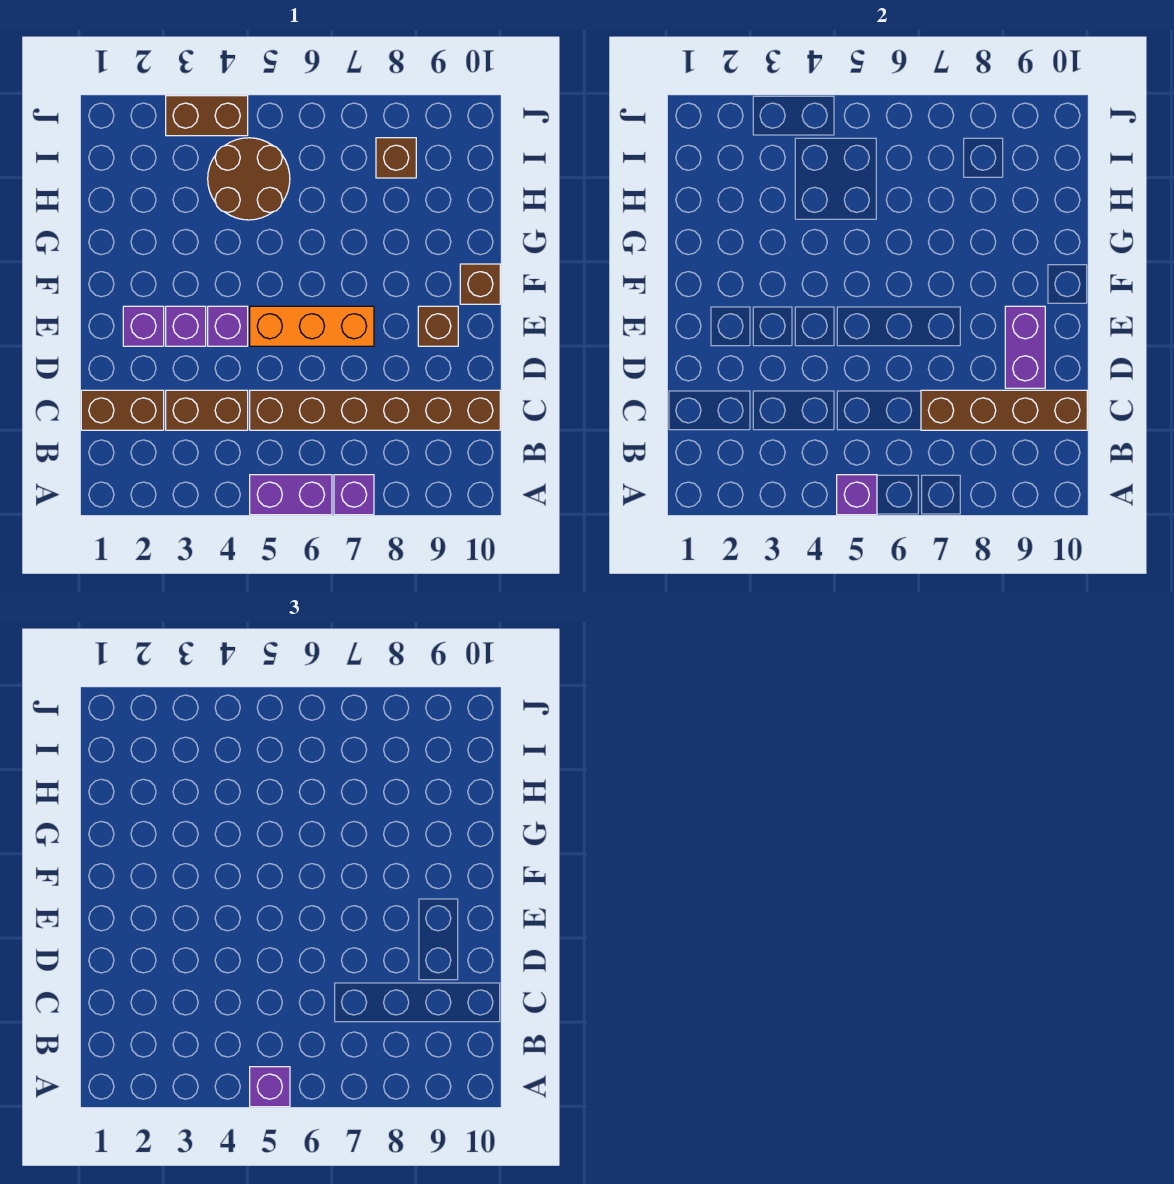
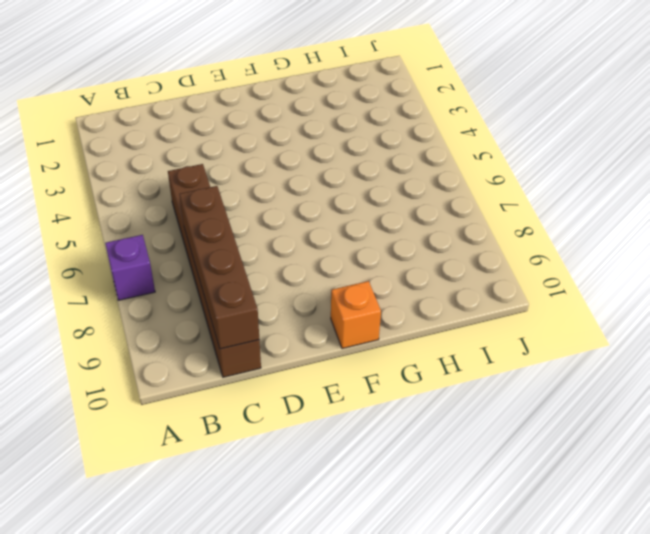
orange brick F10 level 1 -> brown brick F10 level 1
none -> purple brick A5:A6 level 1
none -> brown brick C1:C2 level 1
none -> brown brick C3:C4 level 1

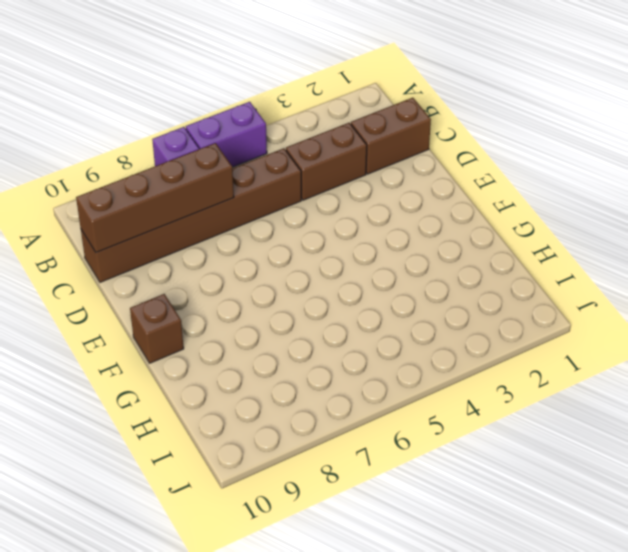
none -> purple brick E2 level 1
none -> purple brick E3 level 1
none -> purple brick E4 level 1

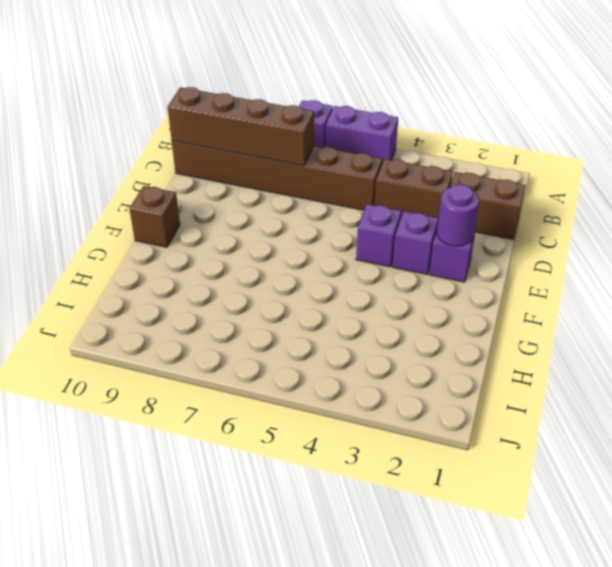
purple round brick E2 level 2 -> none
none -> orange brick E5:E7 level 1
none -> brown brick E9 level 1
none -> brown round brick H4:I5 level 1

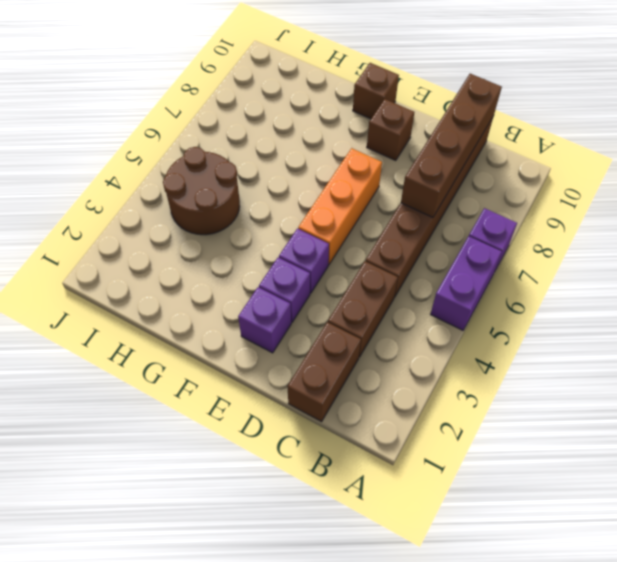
none -> brown brick I8 level 1
none -> brown brick J3:J4 level 1
none -> purple brick A5 level 2

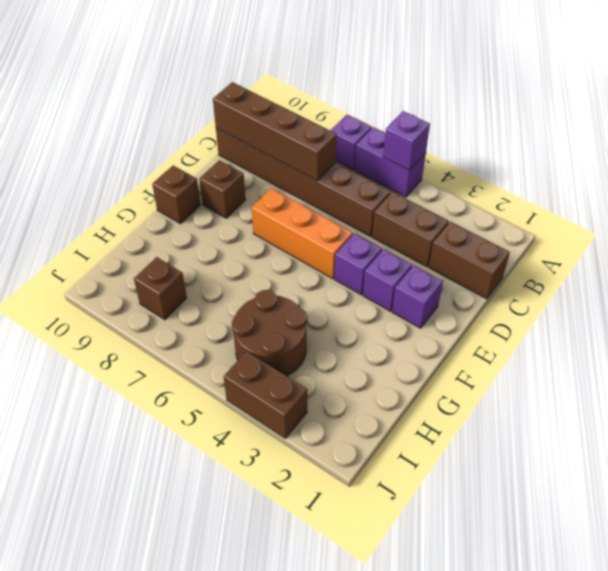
none -> purple brick D9:E9 level 2
none -> purple brick A5 level 3

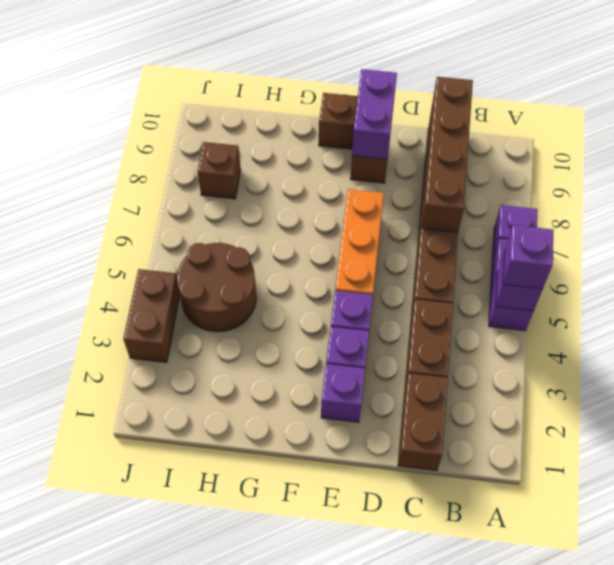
purple brick E9:E10 level 2 -> purple brick D9:E9 level 2

